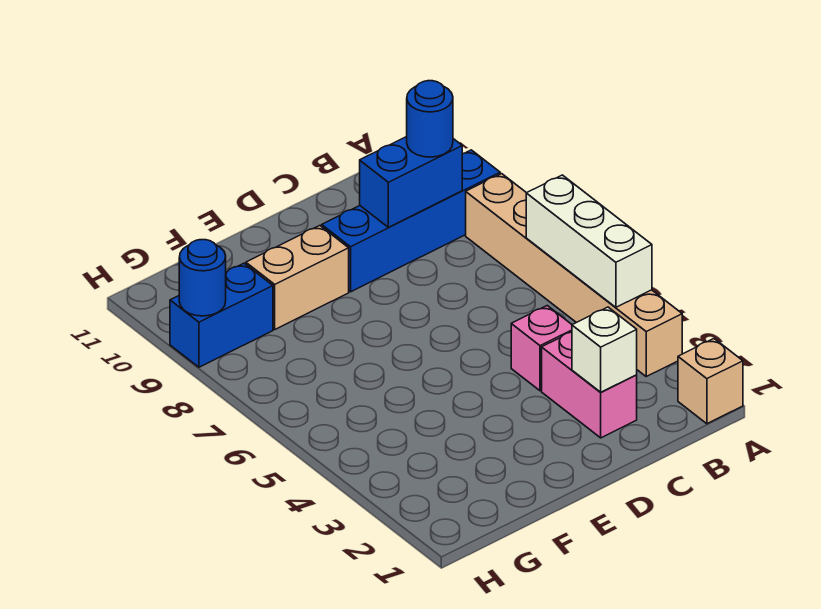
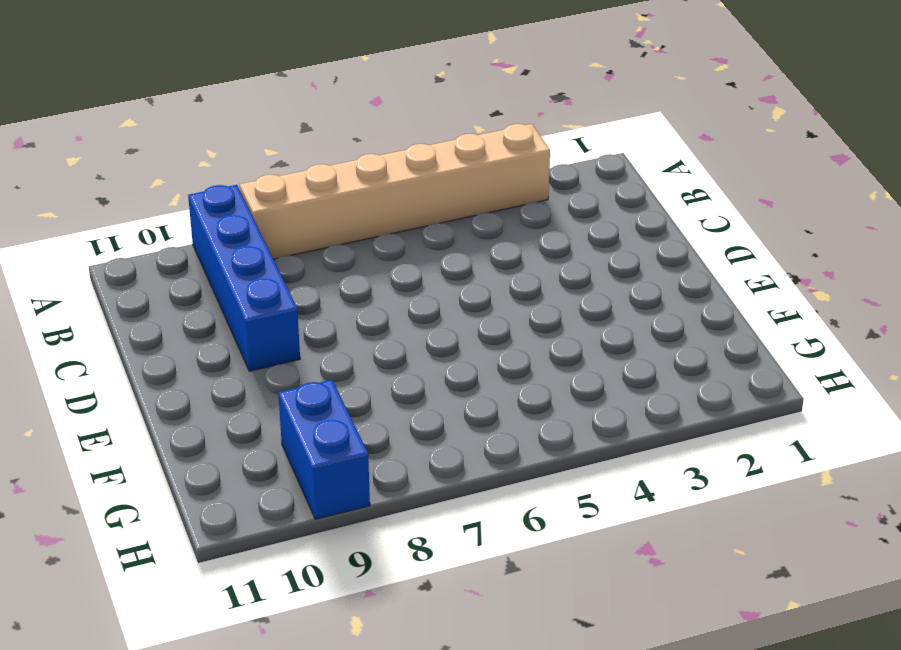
none -> tan brick A1 level 1
none -> pink brick C2:C3 level 1
none -> pink brick C4 level 1

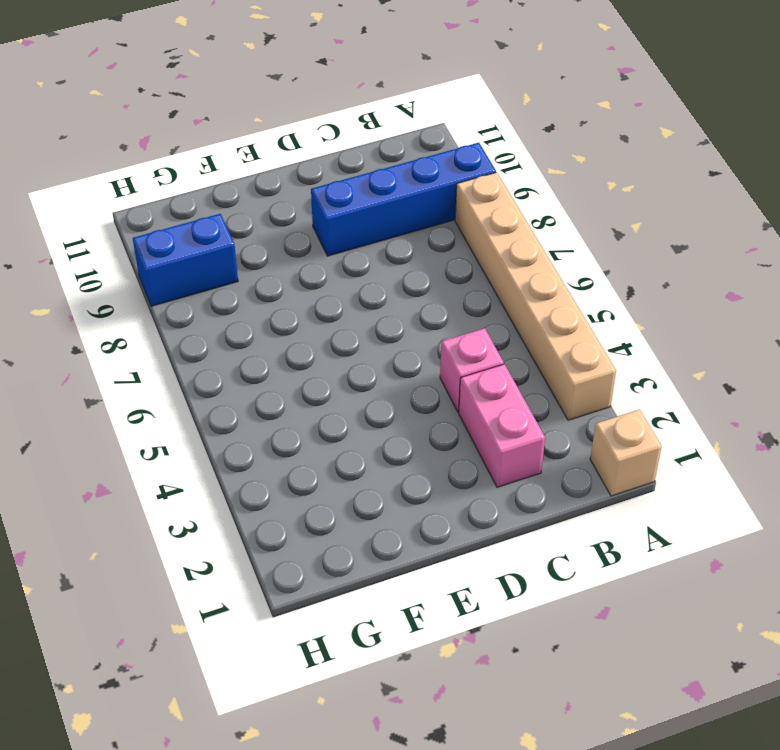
none -> tan brick E9:F9 level 1
none -> white brick A4:A6 level 2
none -> blue brick B9:C9 level 2

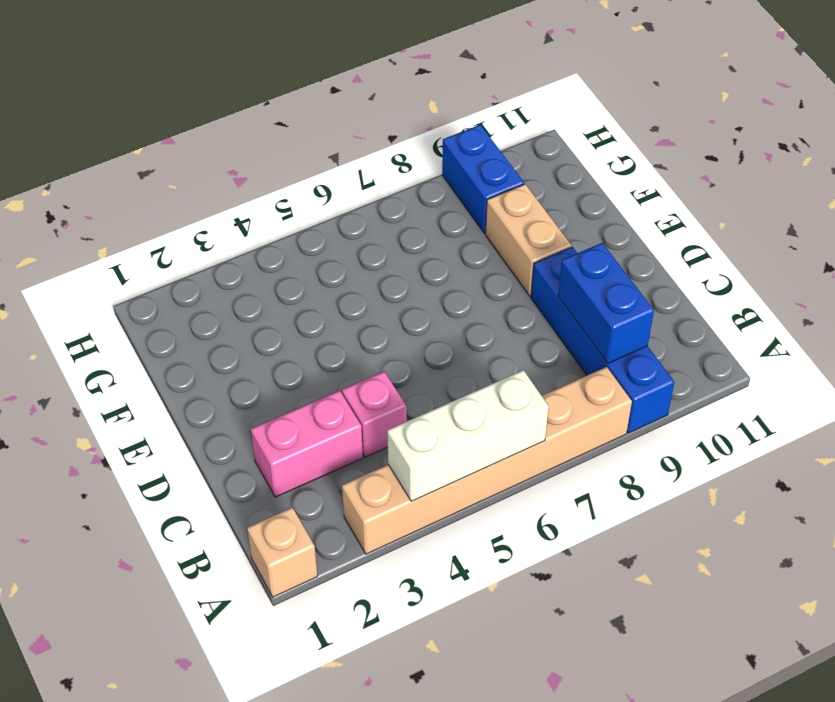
none -> white brick C2 level 2
none -> blue round brick H9 level 2
none -> blue round brick B9 level 3

